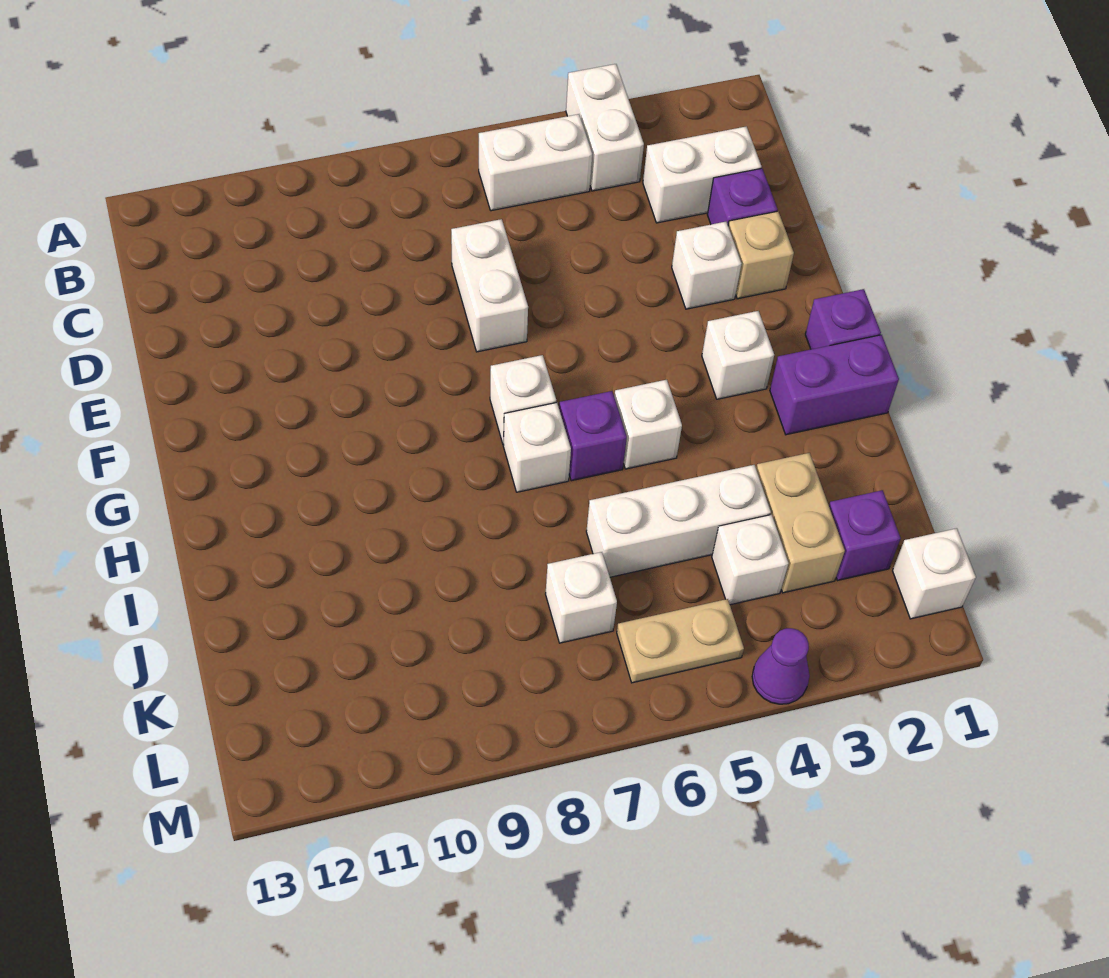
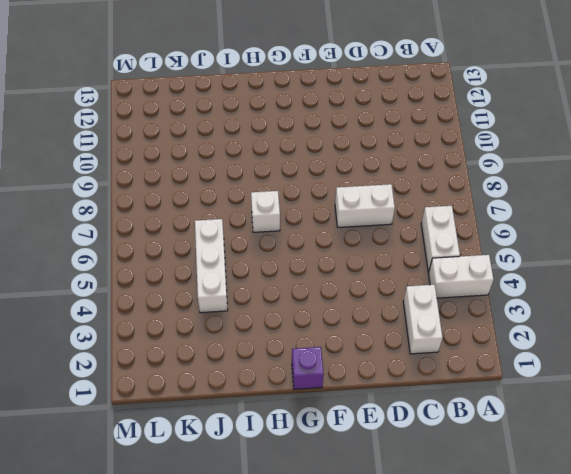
none -> purple brick D2 level 1
none -> tan brick E2 level 1
none -> white brick E3 level 1

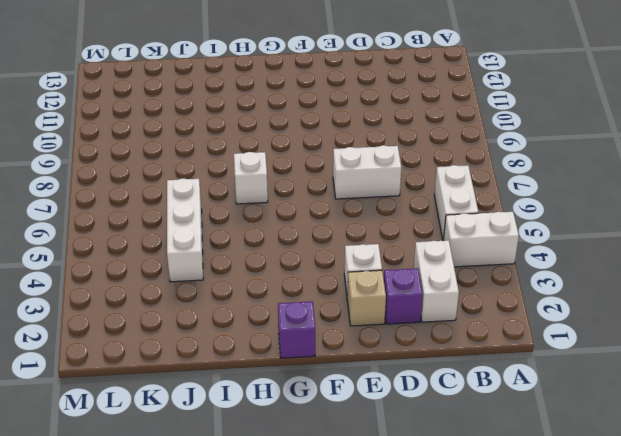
none -> white brick G3 level 1
none -> white brick G7 level 1
none -> purple brick H1:H2 level 1

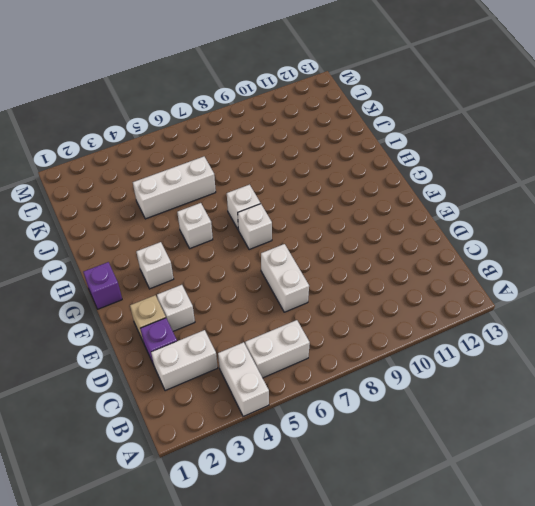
none -> purple brick H1:H2 level 1
none -> purple brick H6 level 1
none -> tan brick J3:K3 level 1

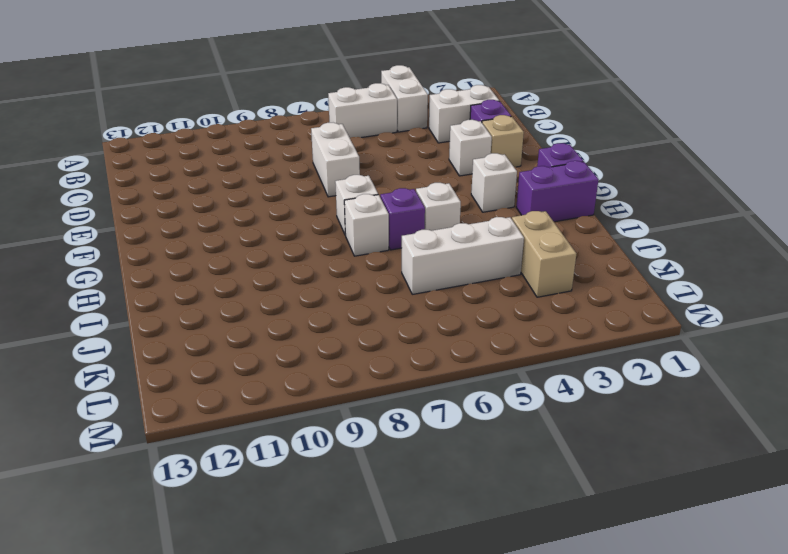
none -> purple brick K2 level 1
none -> white brick K4 level 1
none -> white brick K7 level 1

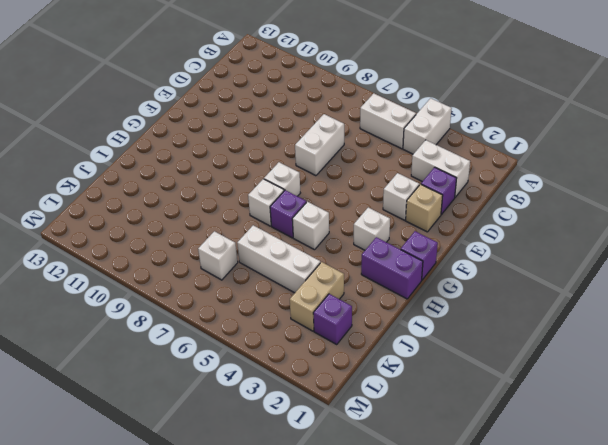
none -> white brick K4 level 1
none -> white brick L1 level 1
none -> tan plate L5:L6 level 1

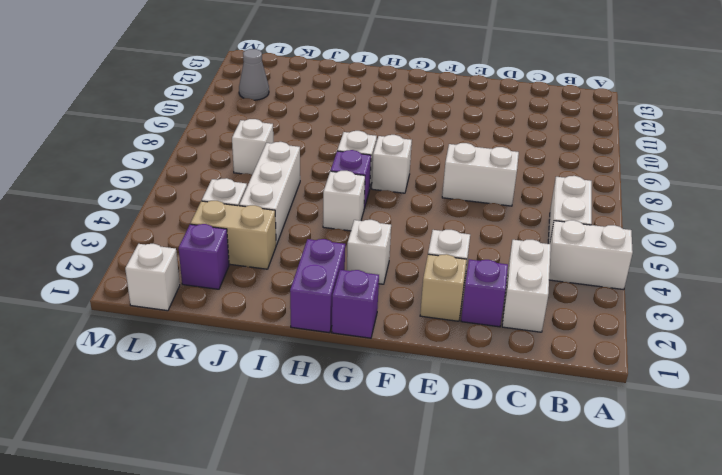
grey cone L11 level 1 -> none
none -> tan plate L5:L6 level 1
none -> purple cone M4 level 1

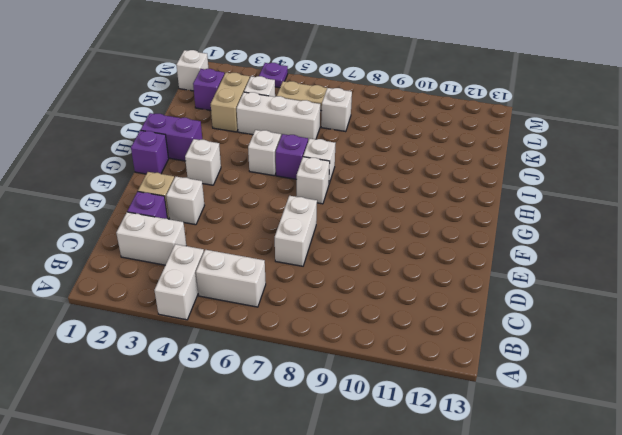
purple plate M4 level 1 -> purple cone M4 level 1

